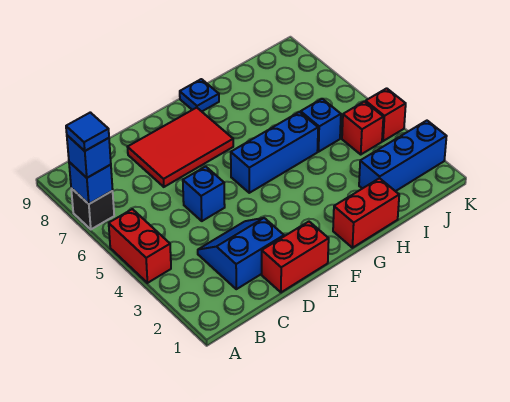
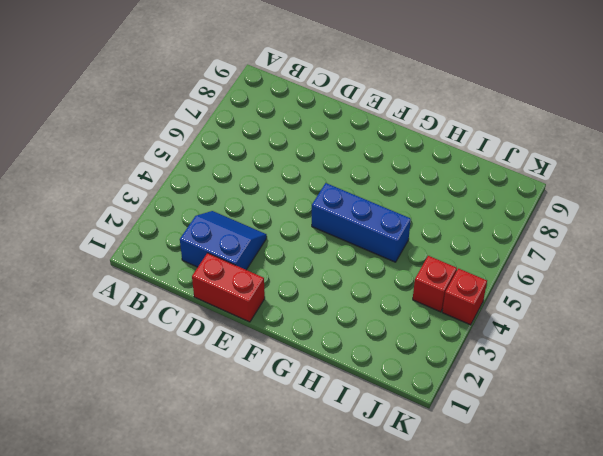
none -> red brick A4:A5 level 1
none -> black brick A7 level 1
none -> blue brick D5 level 1

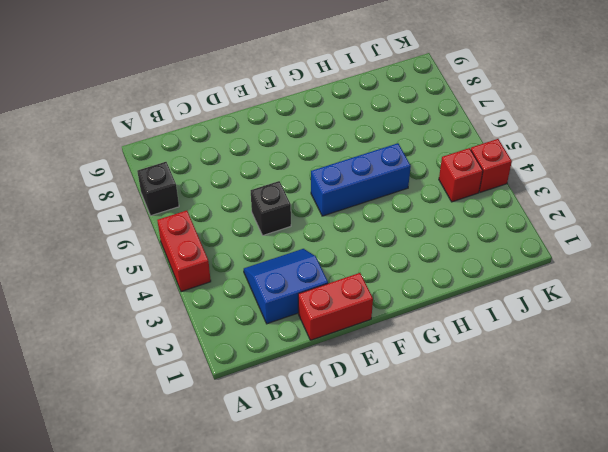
black brick D5 level 1 -> blue brick D5 level 1
none -> red tile D7:F8 level 1
none -> red brick G1:H1 level 1
none -> blue plate G9 level 1

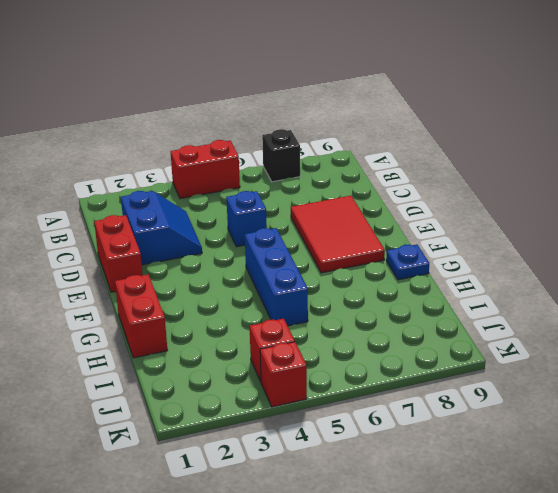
none -> blue brick I2:K2 level 1
none -> blue brick I5 level 1
none -> blue brick A7 level 2

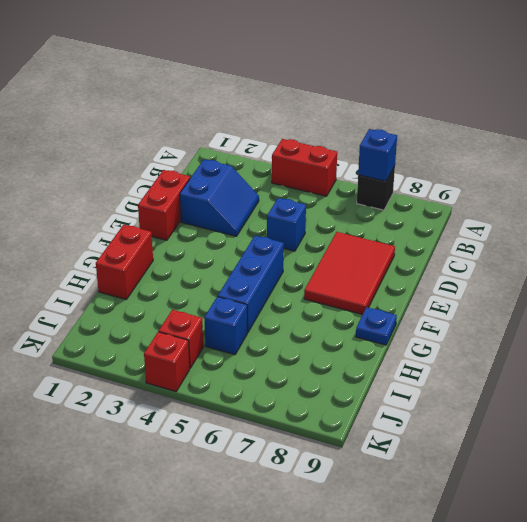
none -> blue brick I2:K2 level 1
none -> blue brick A7 level 3
none -> blue tile A7 level 4

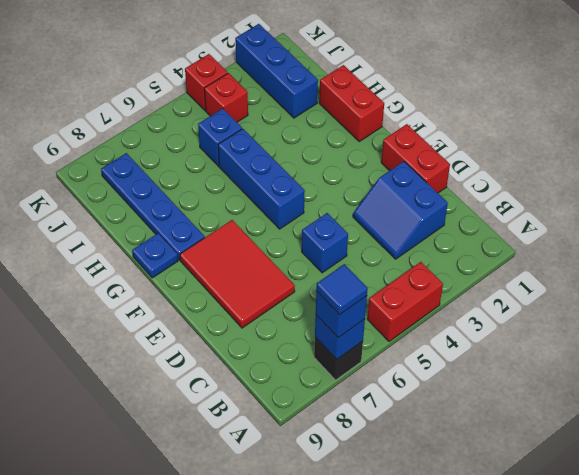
blue plate G8:J8 level 1 -> none

